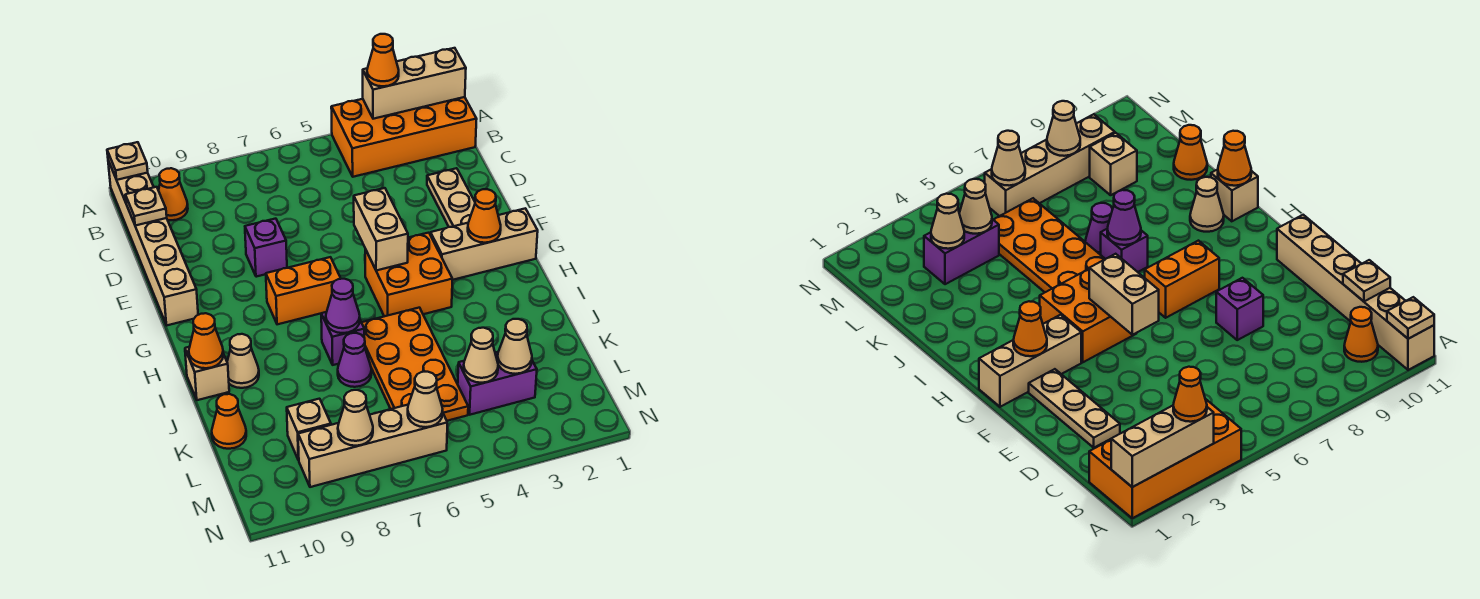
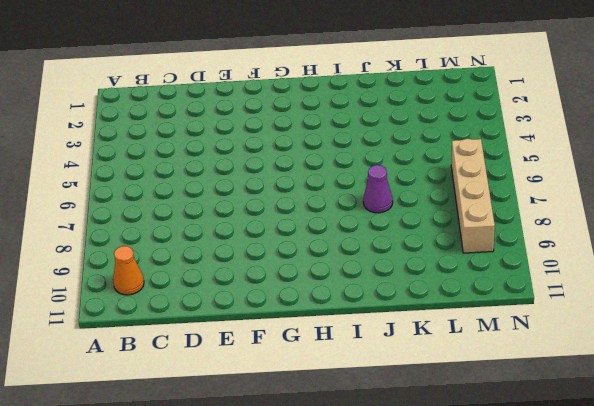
none -> orange brick A1:B4 level 1
none -> tan brick A11:F11 level 1
none -> tan plate D2:F2 level 1

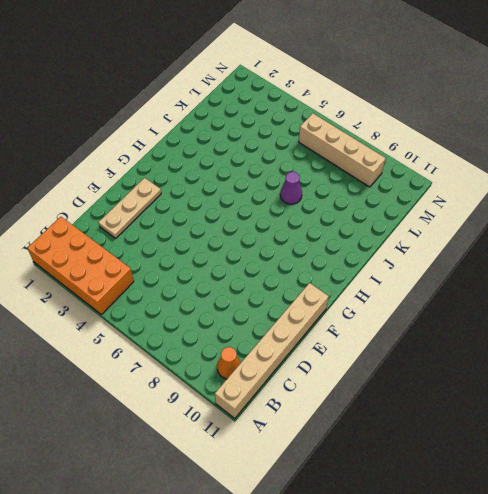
none -> purple brick E8 level 1
none -> tan brick G1:G3 level 1
none -> orange brick G4:H5 level 1

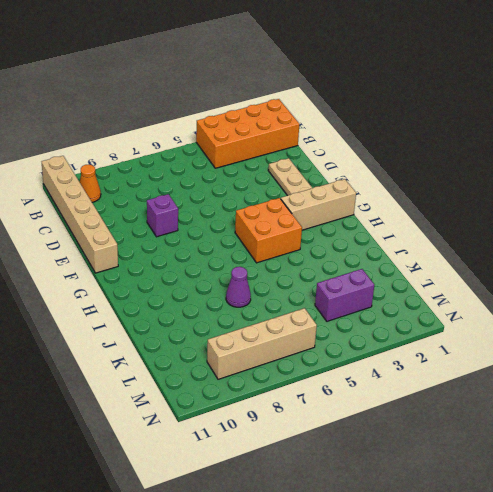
none -> orange brick G7:G8 level 1
none -> orange plate I5:L6 level 1
none -> purple brick I7 level 1

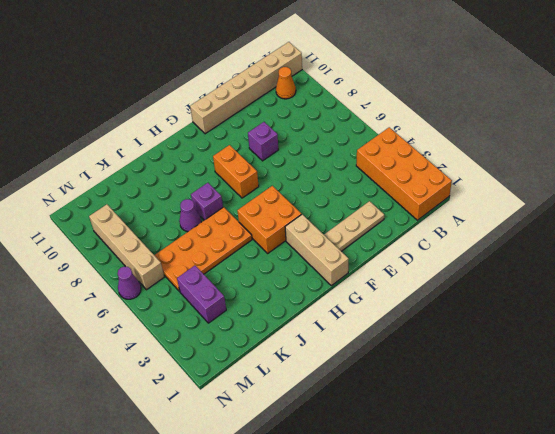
purple cone N6 level 1 -> purple cone I7 level 2
none -> tan cone I10 level 1
none -> tan brick I11 level 1
none -> orange cone K11 level 1

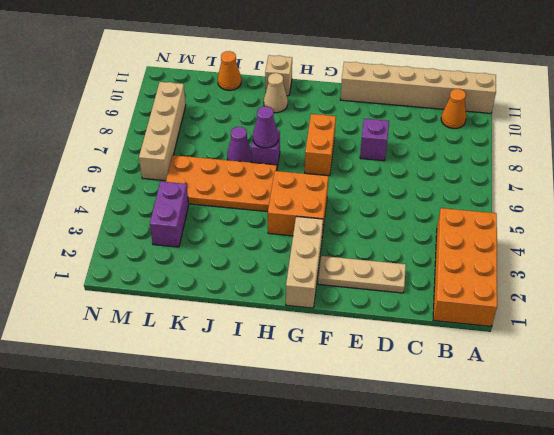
none -> tan brick L9 level 1
none -> tan brick A1:A3 level 2
none -> tan plate A11 level 2

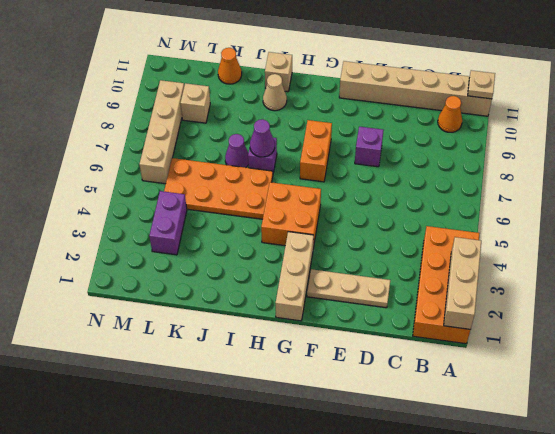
none -> tan plate C11 level 2
none -> tan brick F5:G5 level 2
none -> orange cone G2 level 2

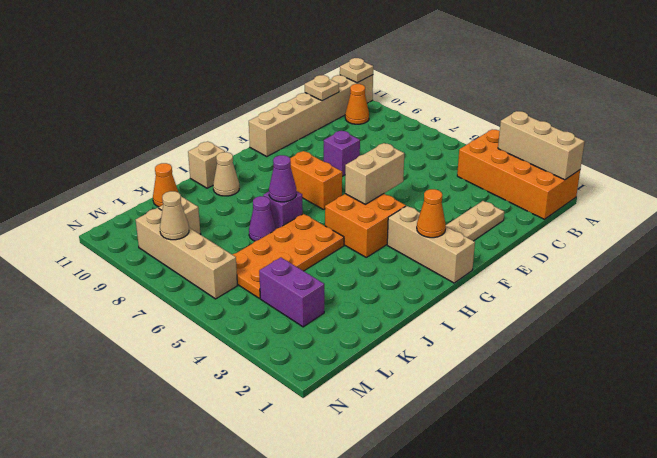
none -> orange cone I11 level 2
none -> tan cone L3 level 2
none -> tan cone L4 level 2

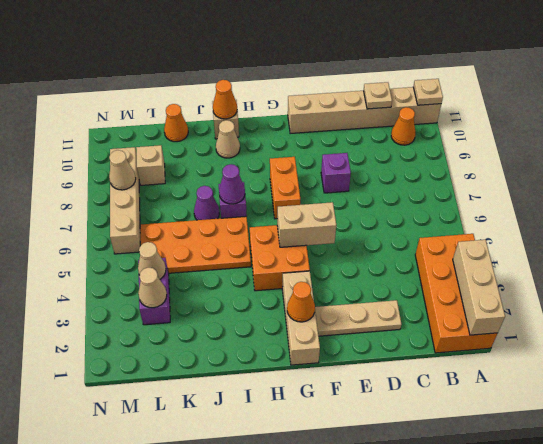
none -> tan cone M6 level 2
none -> orange cone A3 level 3

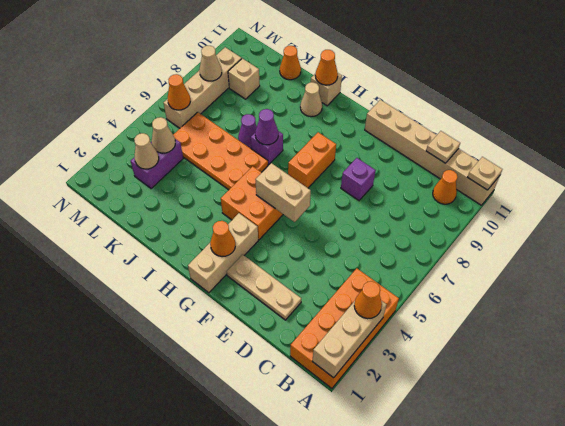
orange cone M6 level 2 -> tan cone M6 level 2

